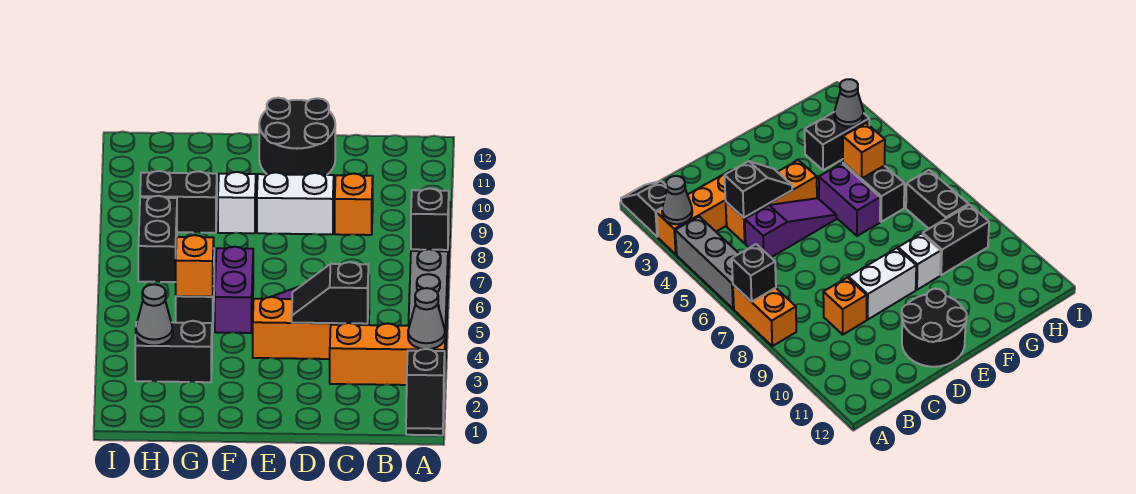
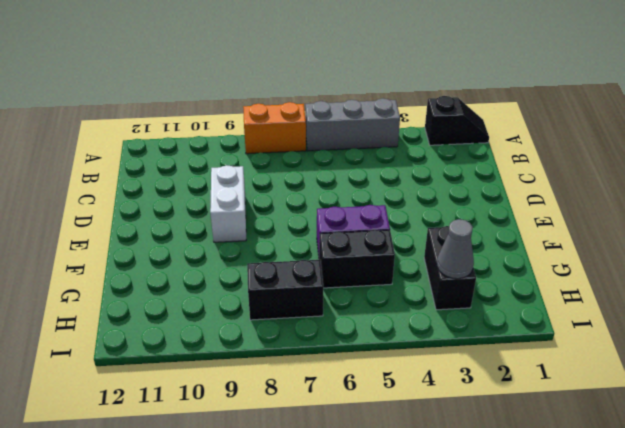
none -> orange brick A3:C3 level 1
none -> orange brick C4:E4 level 1
none -> purple slope C5:E5 level 1 top C

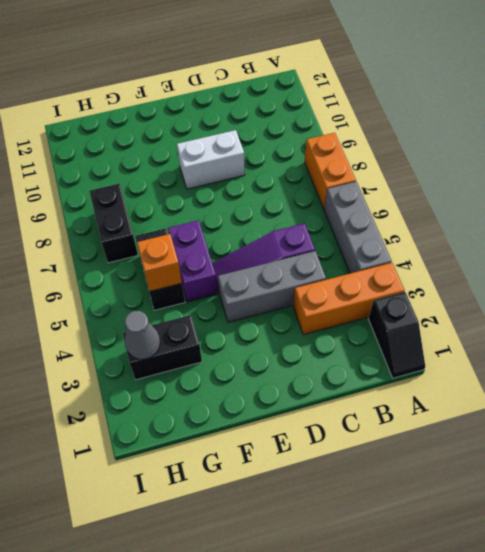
grey brick C4:E4 level 1 -> orange brick C4:E4 level 1
none -> orange brick C9 level 1
none -> black round brick D11:E12 level 1
none -> white brick F9 level 1

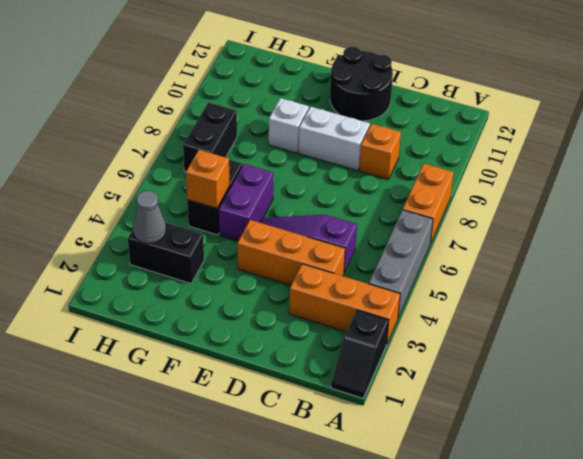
none -> black brick G9:H9 level 1
none -> grey cone A3 level 2
none -> black brick A7 level 2

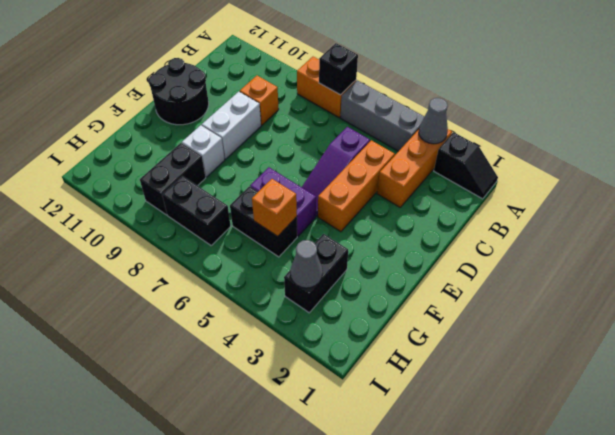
none -> black slope C4:D4 level 2 top C

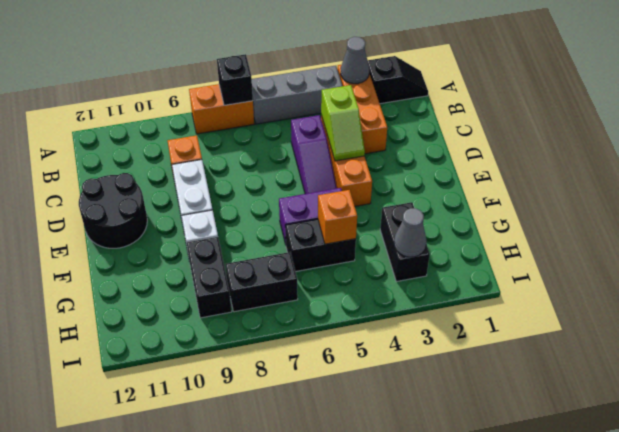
lime slope C4:D4 level 2 top C -> black slope C4:D4 level 2 top C

